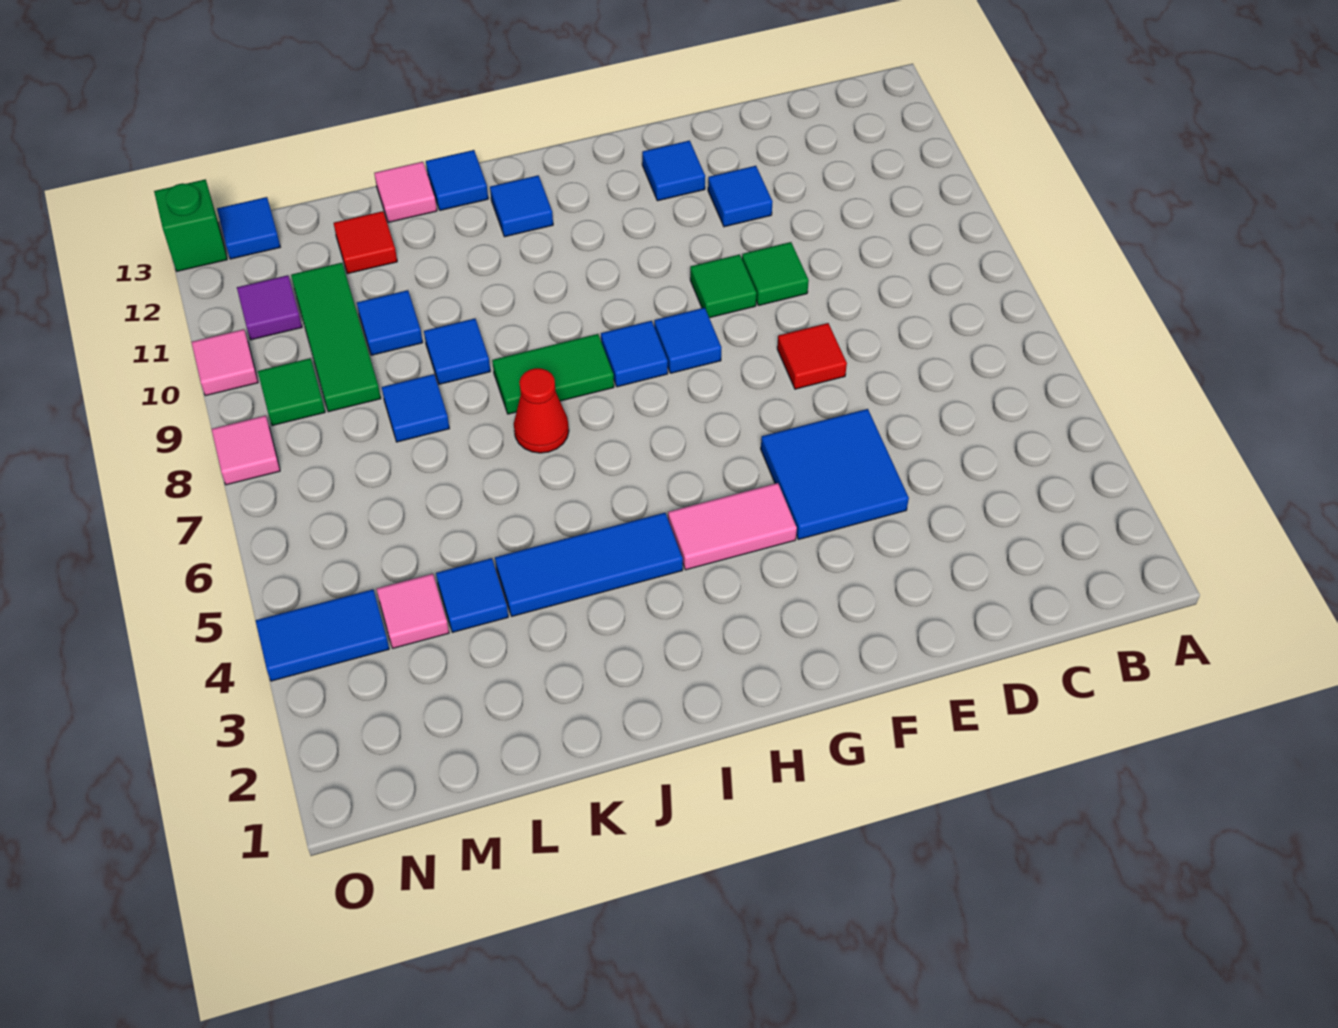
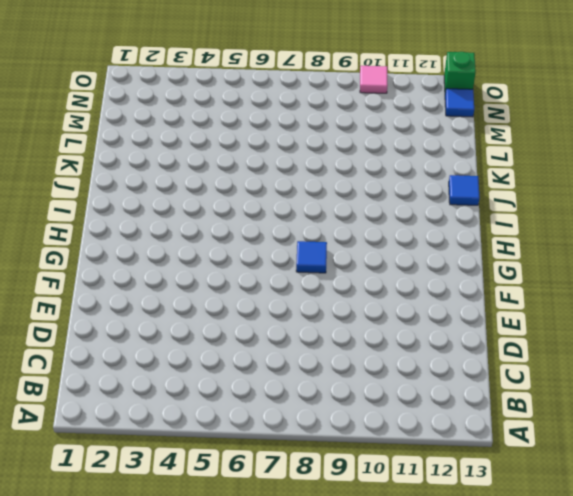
none -> blue tile E4:F5 level 1
none -> red tile E7 level 1
none -> green tile E9 level 1

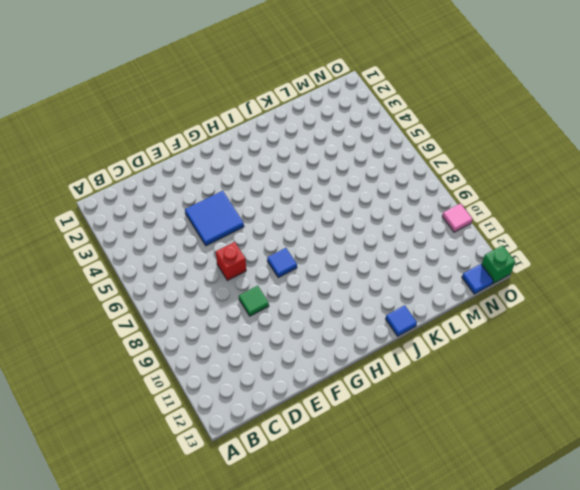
red brick E7 level 1 -> red tile E7 level 1
none -> blue tile E11 level 1
none -> green tile F9 level 1
none -> blue tile F12 level 1

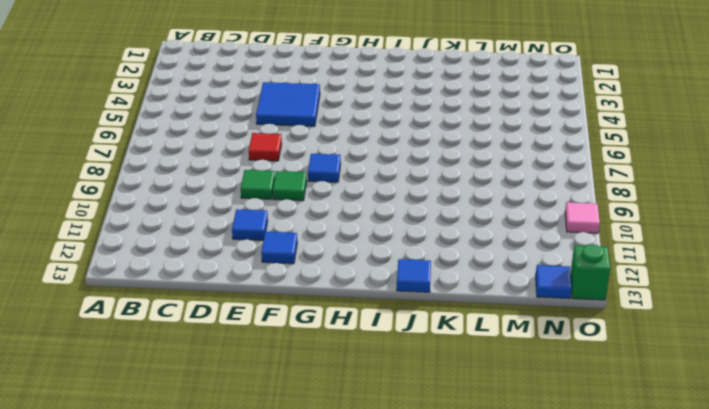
none -> pink tile G4:H4 level 1
none -> blue tile H8 level 1
none -> blue tile I4:K4 level 1

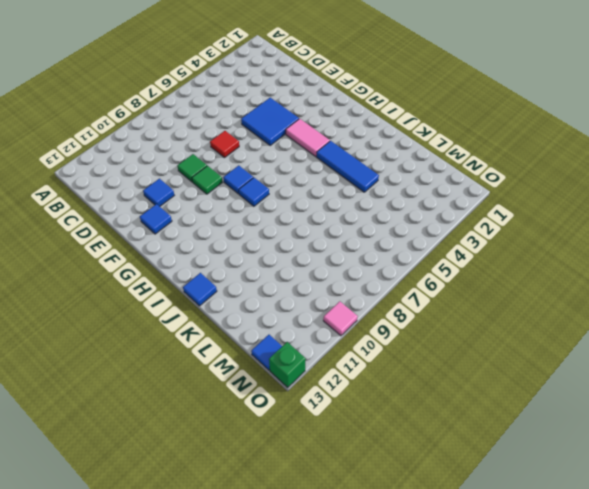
none -> green tile I8:J8 level 1
none -> blue tile I12 level 1
none -> red cone J7 level 1

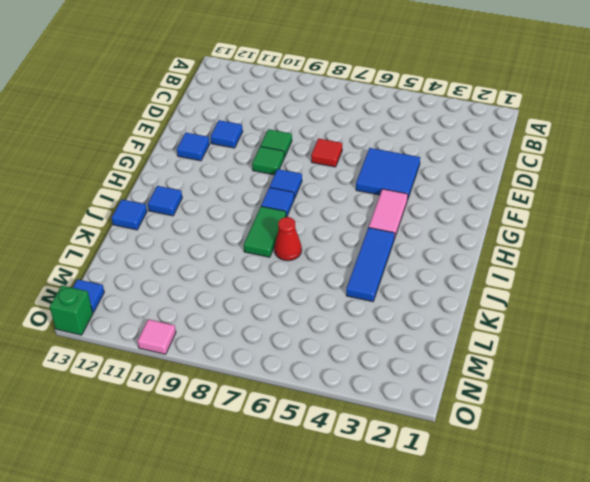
none -> blue tile K9 level 1
none -> pink tile K13 level 1
none -> blue tile L4 level 1

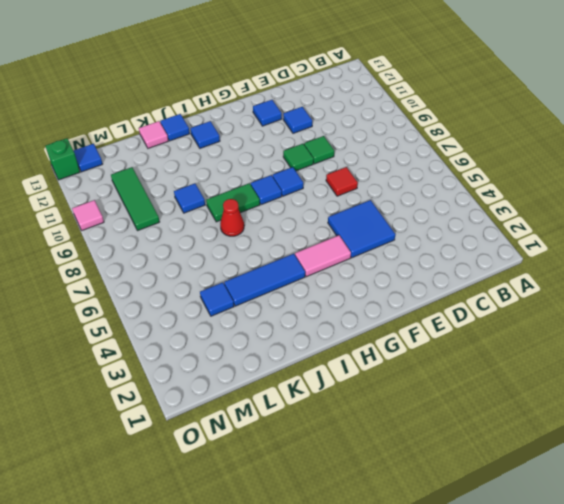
none -> blue tile L8 level 1
none -> blue tile L10 level 1
none -> red tile L12 level 1

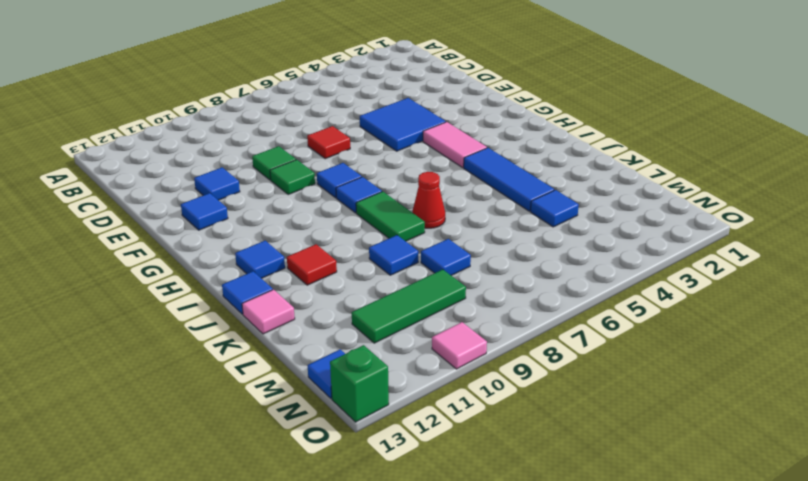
red tile J11 level 1 -> red tile L12 level 1
none -> blue tile L10 level 1
none -> pink tile M4 level 1
none -> blue tile N4:O4 level 1

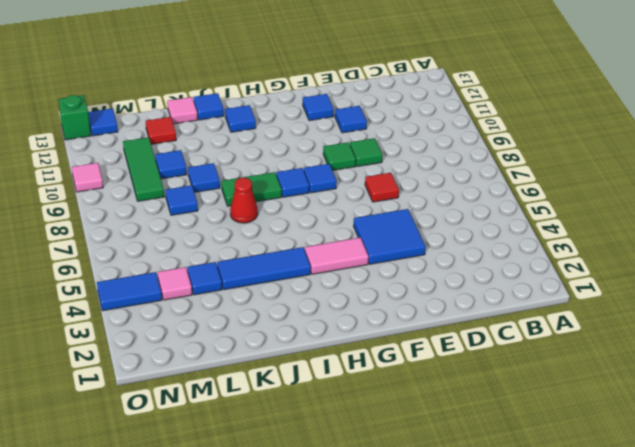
none -> green tile N9 level 1
none -> purple tile N11 level 1
none -> pink tile O8 level 1

